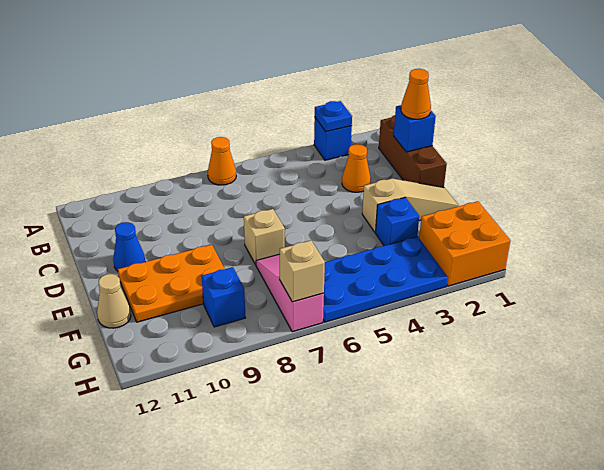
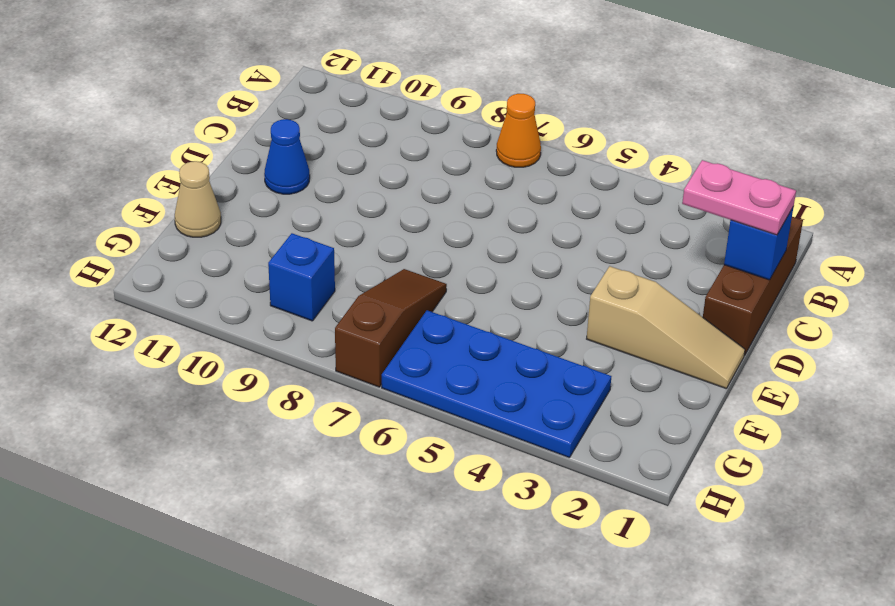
pink plate C1:C2 level 3 -> orange cone C1 level 3
brown slope F7:H7 level 1 top H -> pink slope F7:H7 level 1 top H
none -> blue brick A3 level 1
none -> orange cone C3 level 1
none -> tan brick E7 level 1

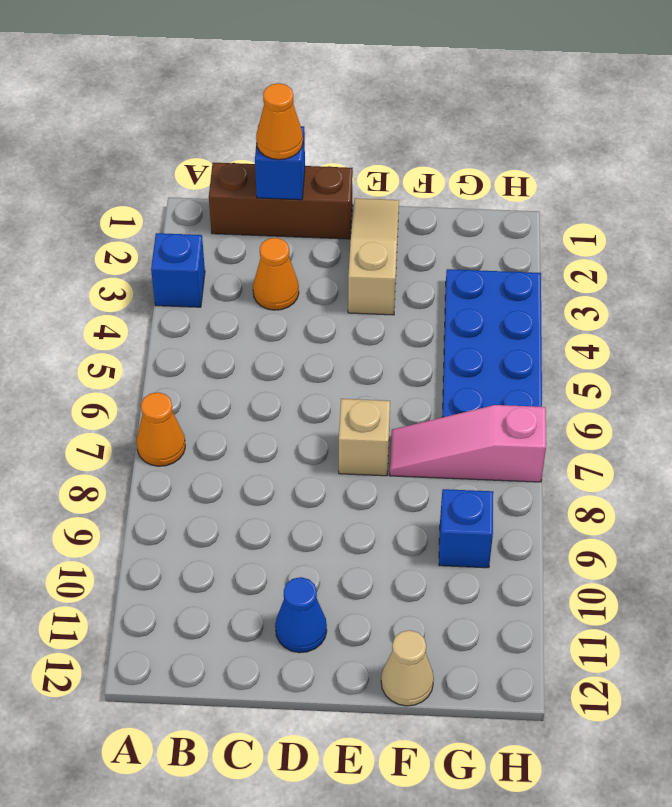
none -> orange plate E9:F11 level 1
none -> blue brick F3 level 1
none -> orange brick G1:H2 level 1

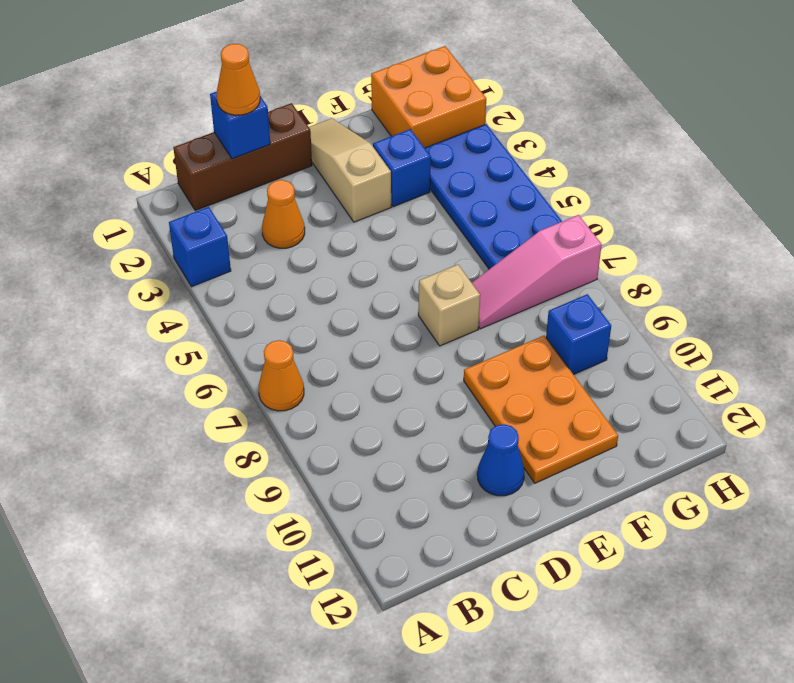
none -> tan cone F12 level 1
none -> blue plate A3 level 2
none -> tan brick H7 level 2

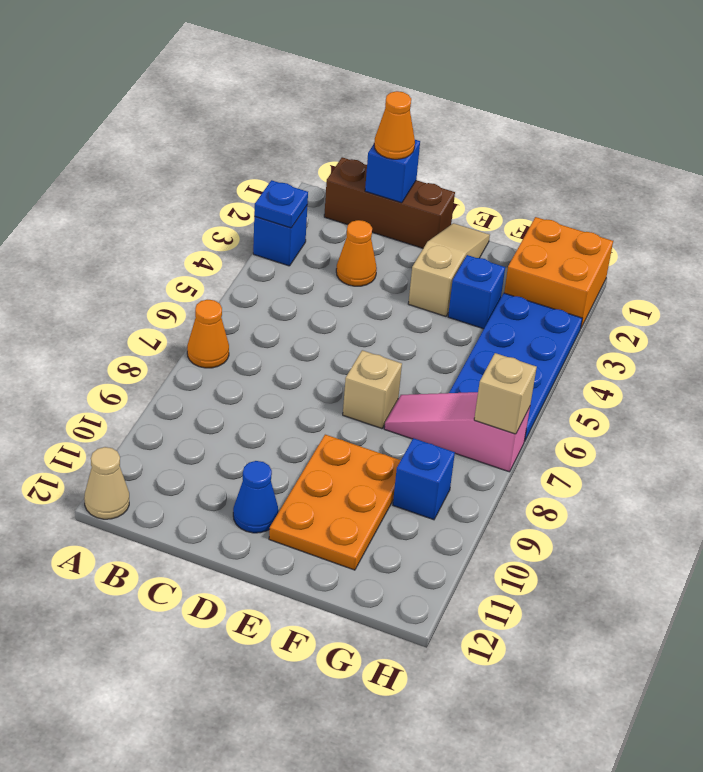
tan cone A12 level 1 -> tan cone F12 level 1

